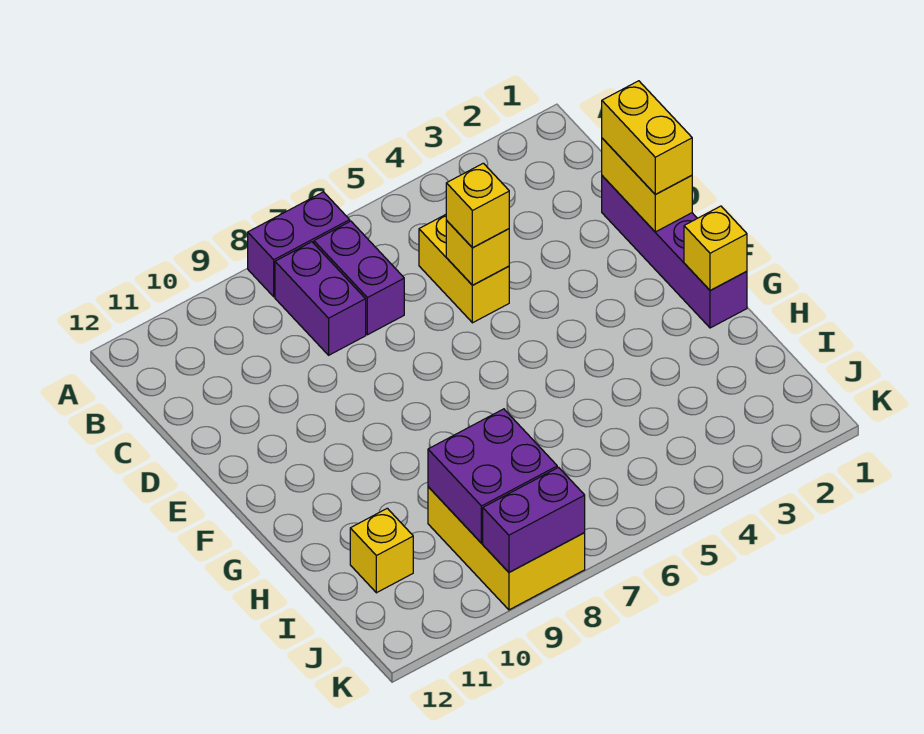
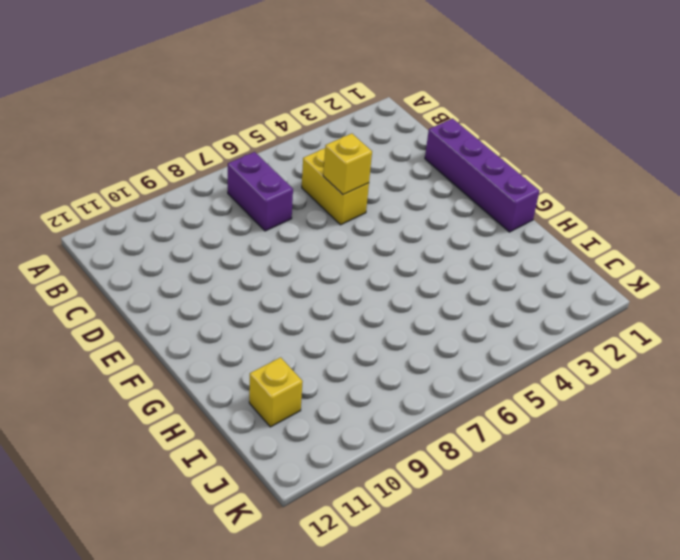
none -> purple brick A7:A8 level 1
none -> purple brick B8:C8 level 1
none -> yellow brick I8:K9 level 1

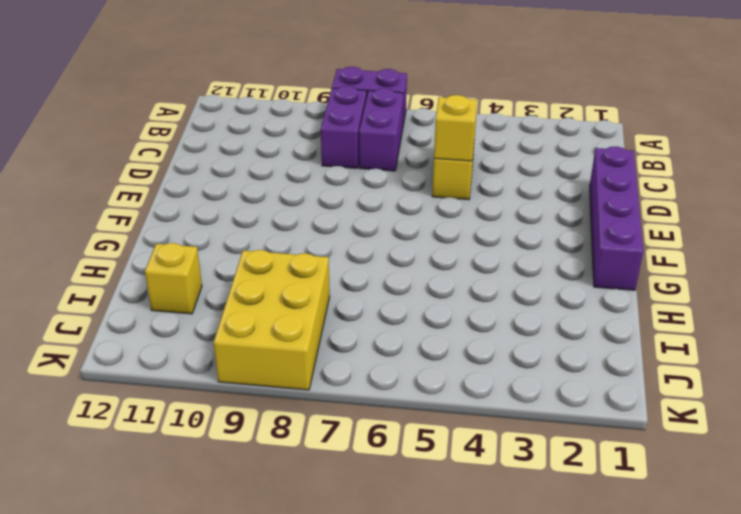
none -> yellow brick D1:E1 level 2
none -> yellow brick G1 level 2
none -> purple brick I8:J9 level 2

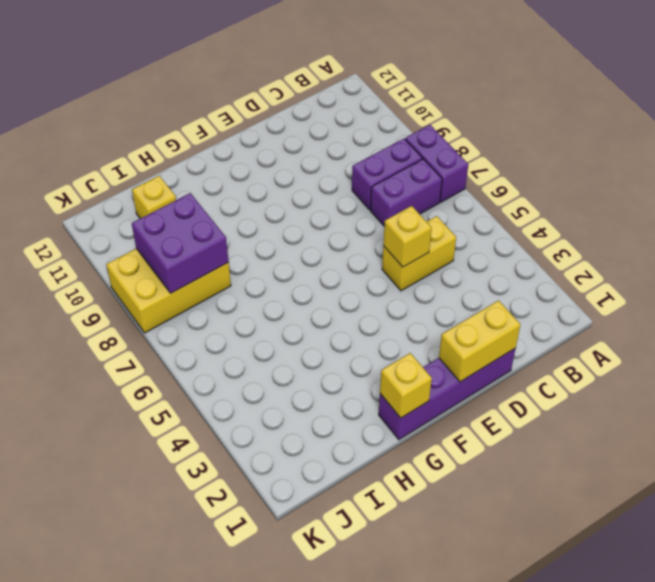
none -> purple brick K8:K9 level 2
none -> yellow brick D1:E1 level 3
none -> yellow brick D5 level 3

